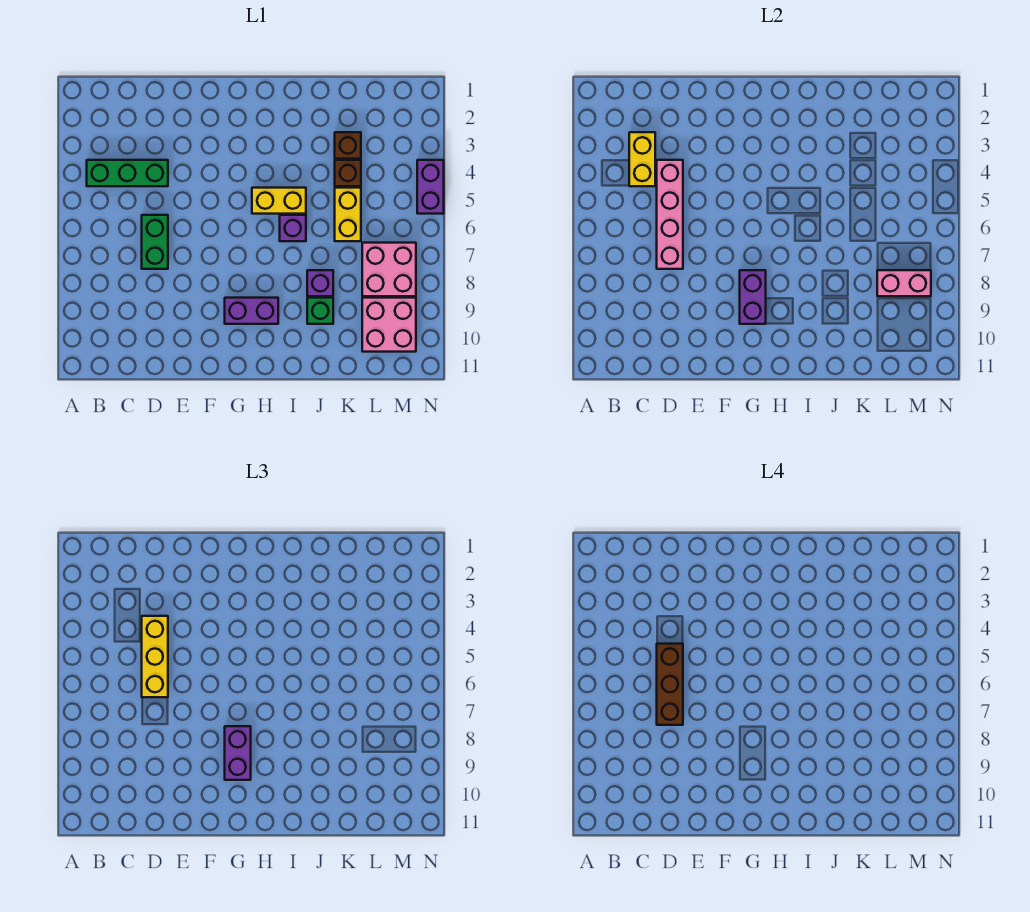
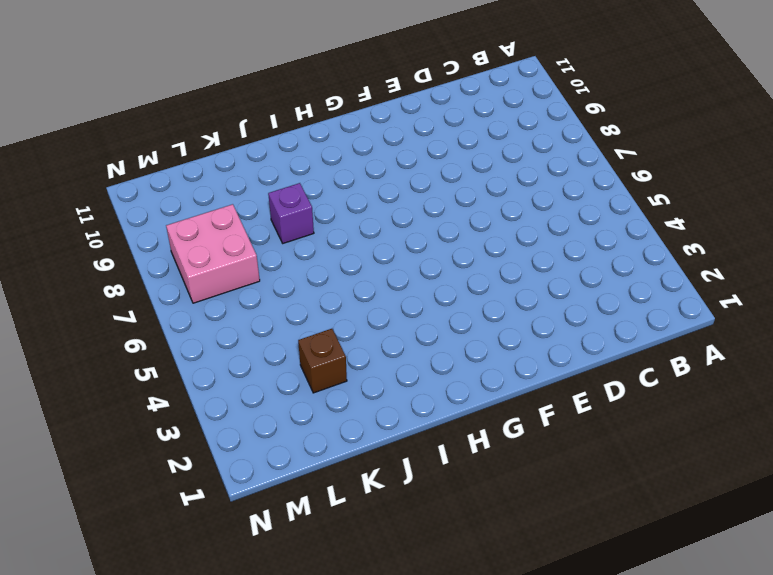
none -> green brick B4:D4 level 1
none -> green brick D6:D7 level 1
none -> purple brick G9:H9 level 1

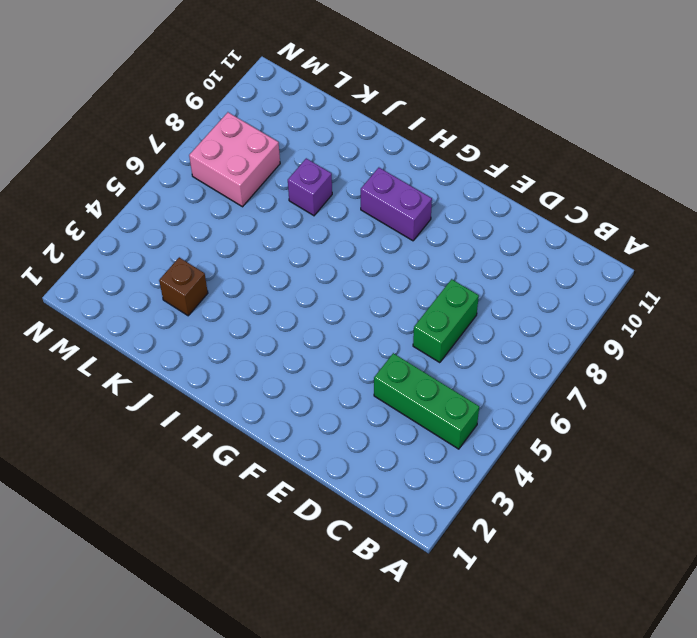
none -> yellow brick H5:I5 level 1
none -> purple brick I6 level 1
none -> green brick J9 level 1

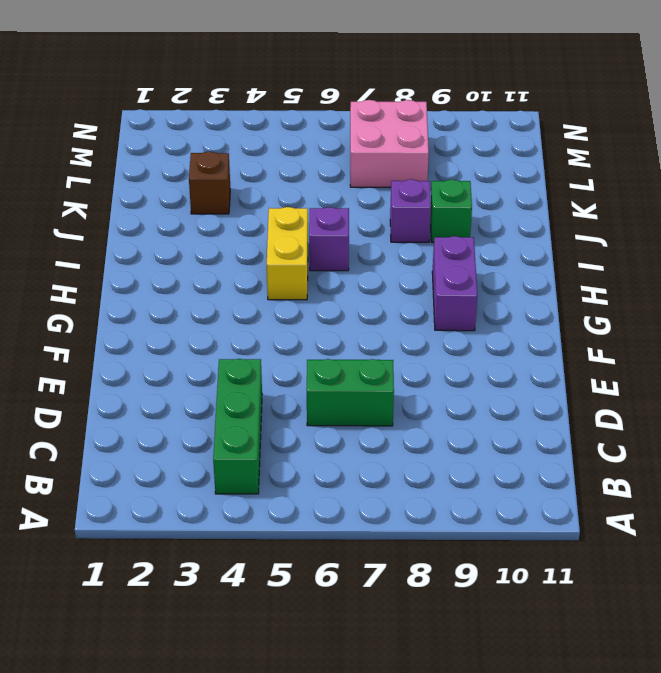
none -> brown brick K4 level 1
none -> yellow brick K5:K6 level 1
none -> pink brick L9:M10 level 1

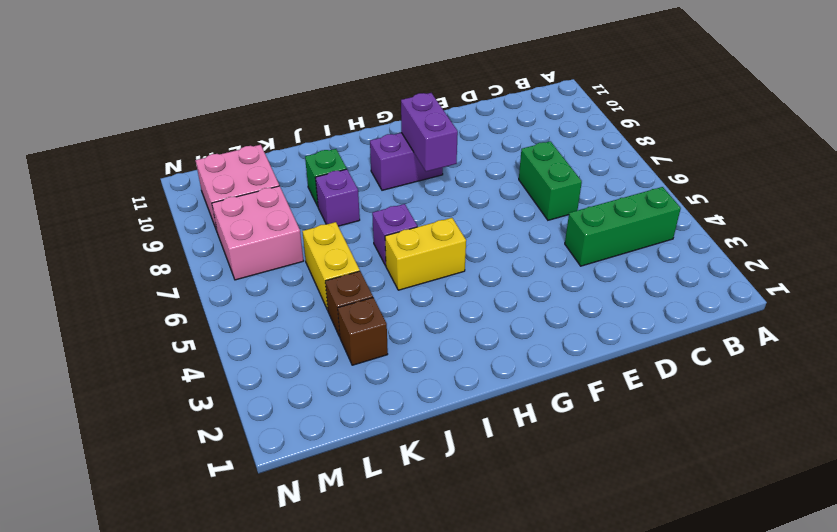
none -> purple brick N4:N5 level 1
none -> yellow brick C3:C4 level 2
none -> pink brick D4:D7 level 2

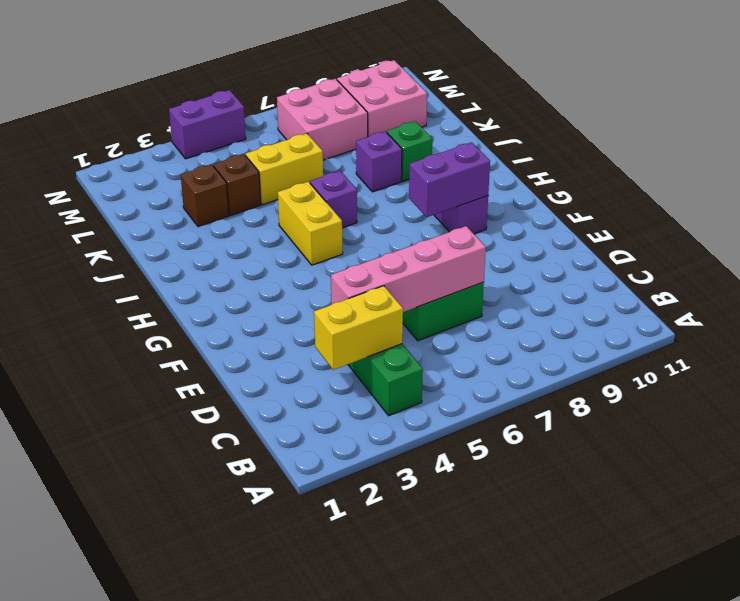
none -> pink brick L8:M8 level 2
none -> yellow brick D4:D6 level 3
none -> purple brick G8:G9 level 3

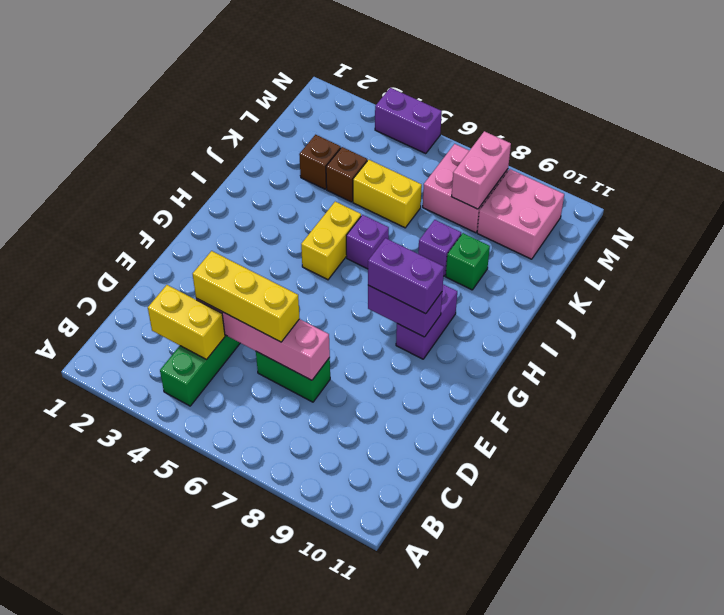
none -> brown brick D5:D7 level 4

